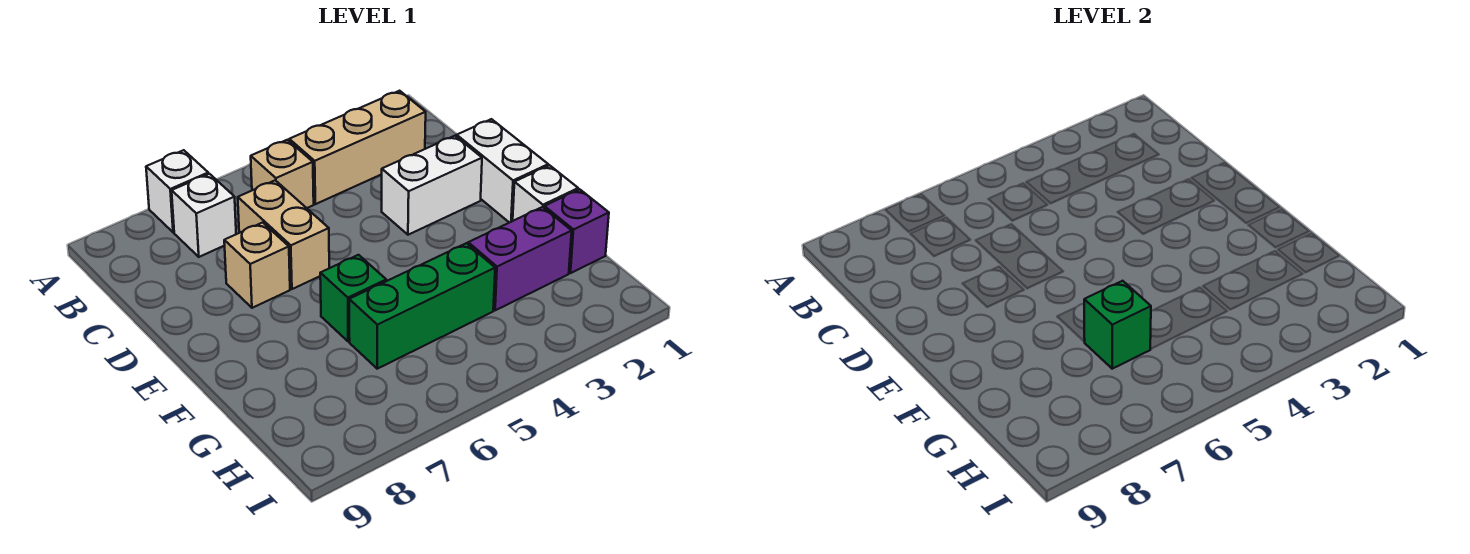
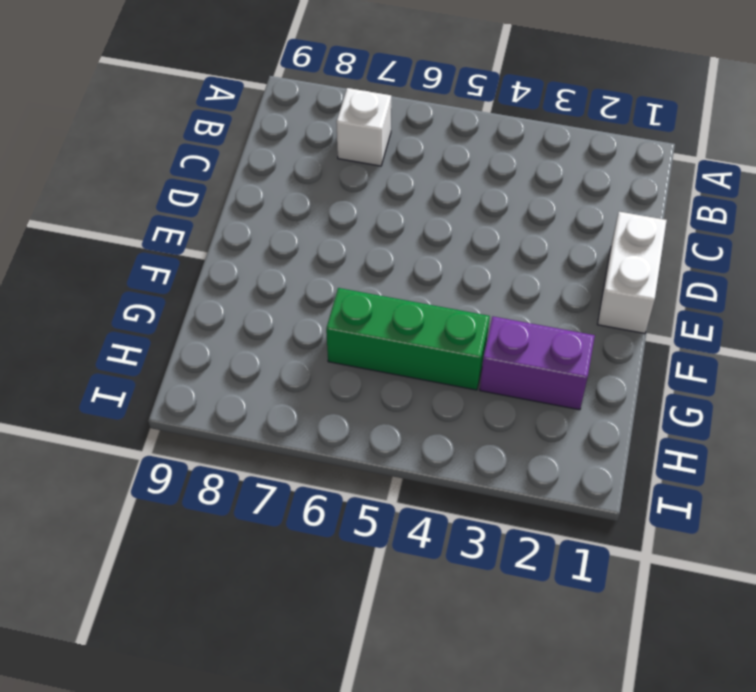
none -> white brick A7 level 1
none -> tan brick B2:B4 level 1
none -> tan brick B5 level 1

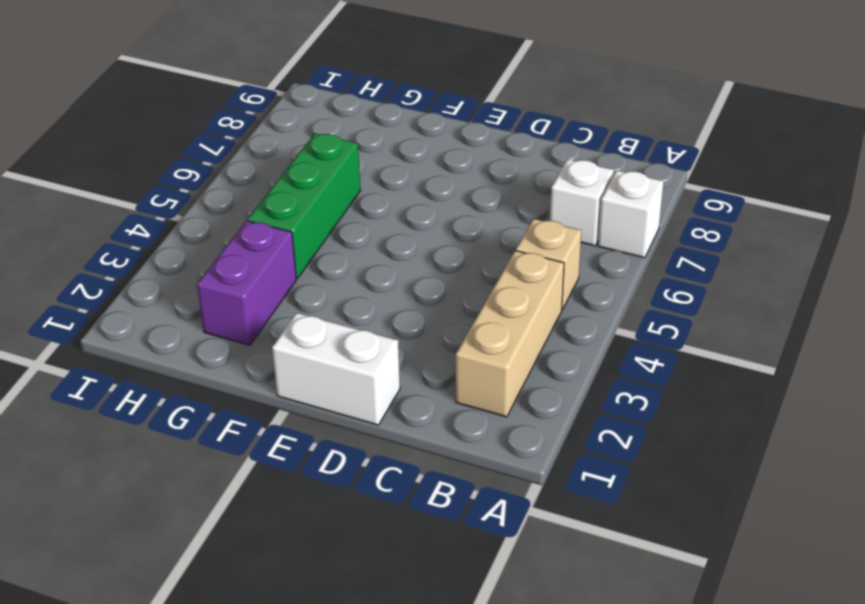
none -> tan brick C6:D6 level 1
none -> white brick D2:D3 level 1
none -> tan brick D7 level 1

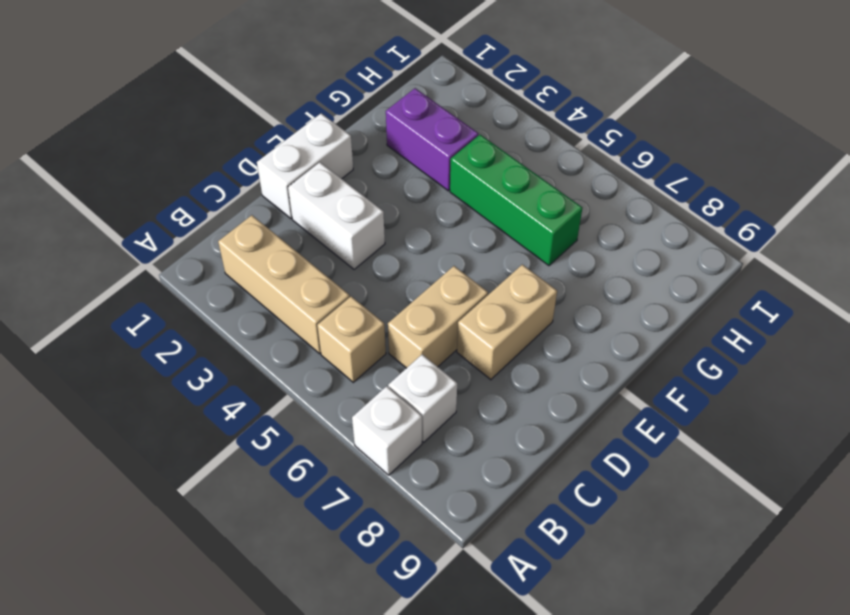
tan brick D7:E7 level 1 -> tan brick D7 level 1
none -> white brick F1 level 1
none -> green brick F6 level 1
none -> purple brick G1 level 1

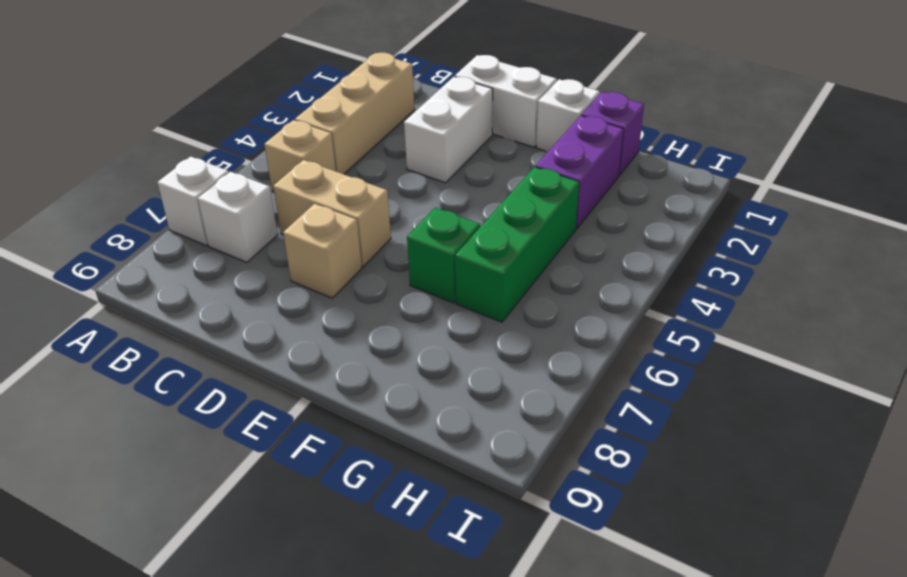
none -> green brick G6 level 2

